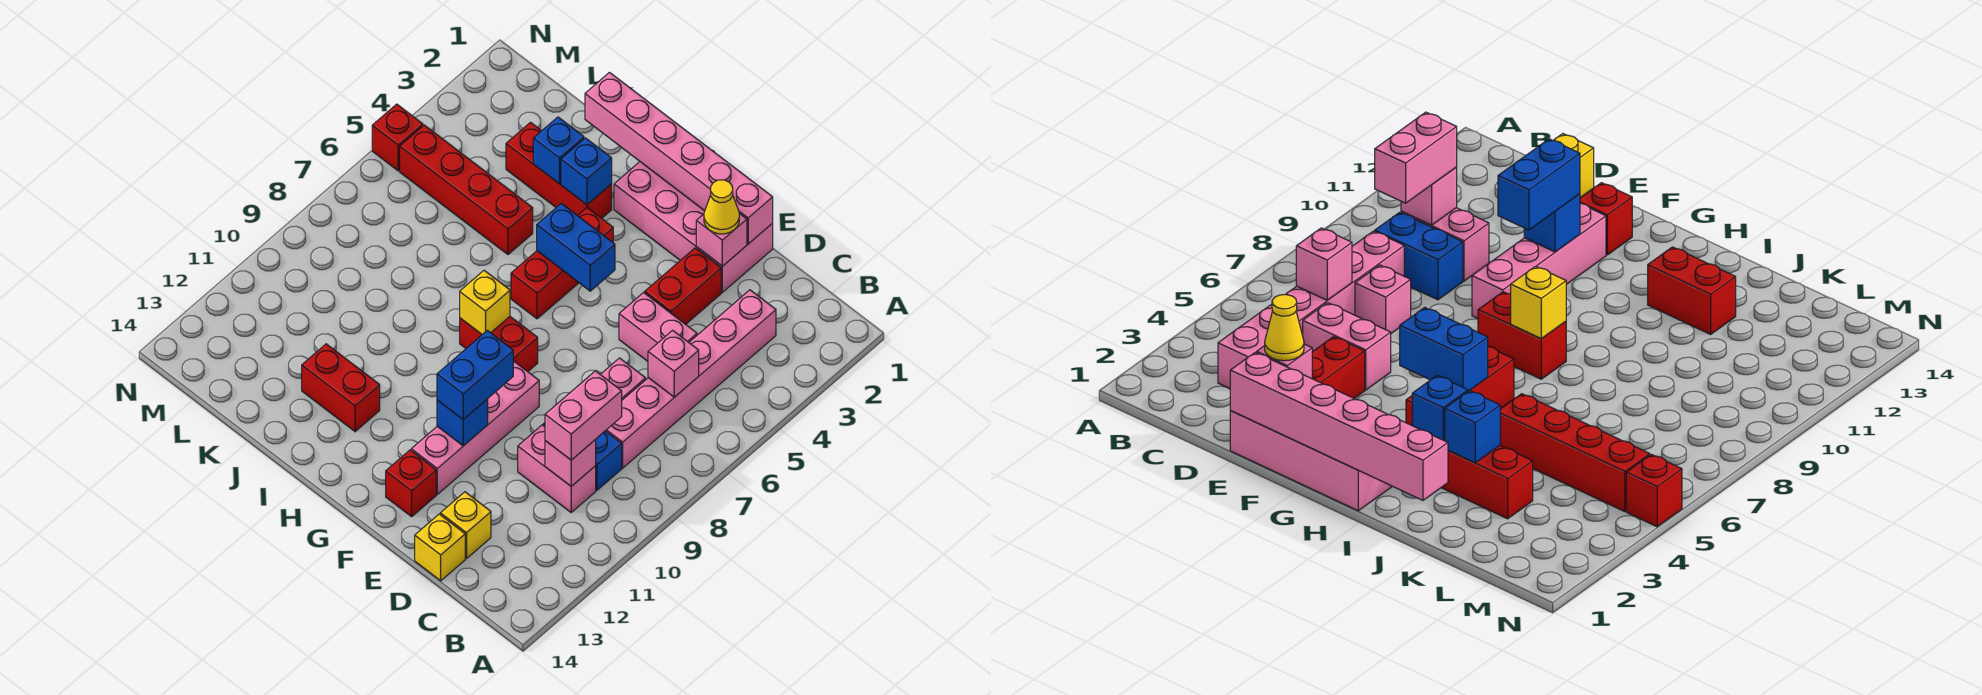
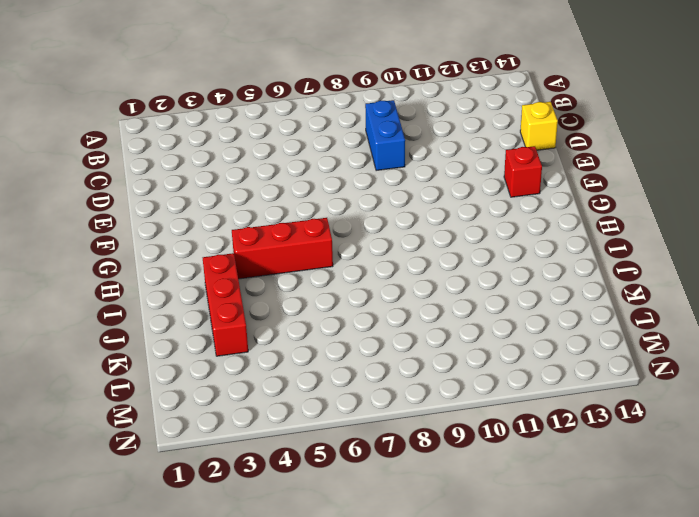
none -> pink brick C3:C8 level 1
none -> pink brick C10:D10 level 1
none -> pink brick D5:E5 level 1

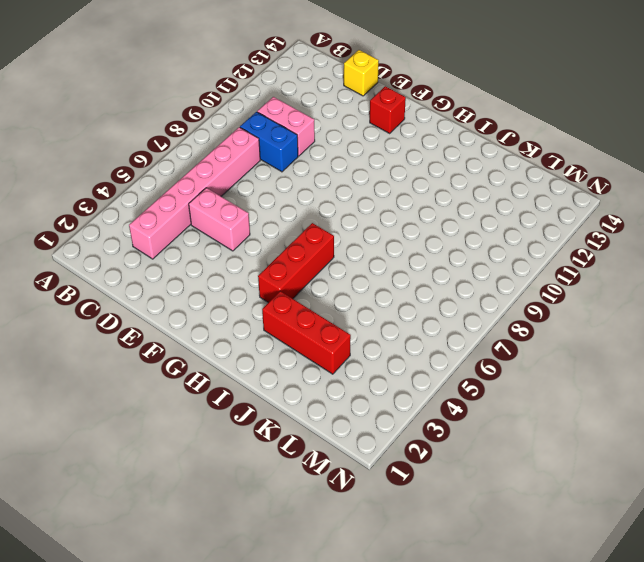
none -> pink brick D7 level 1
none -> yellow brick D13 level 1
none -> pink brick E1:H2 level 1

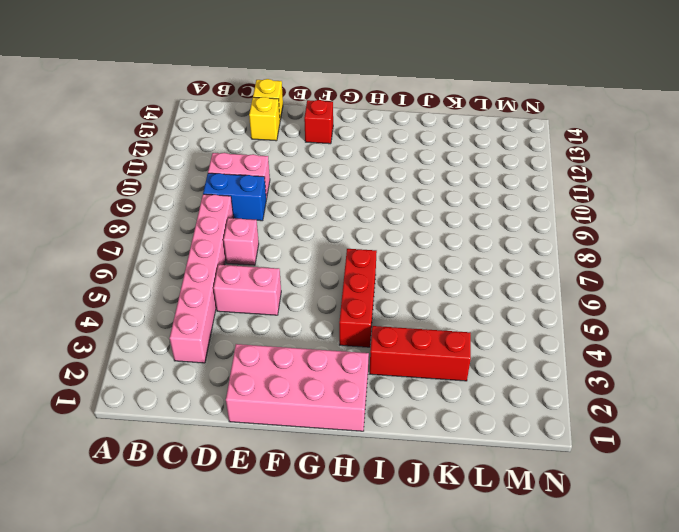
none -> red brick E3:E4 level 1
none -> pink brick F9:F12 level 1
none -> red brick G8:H8 level 1

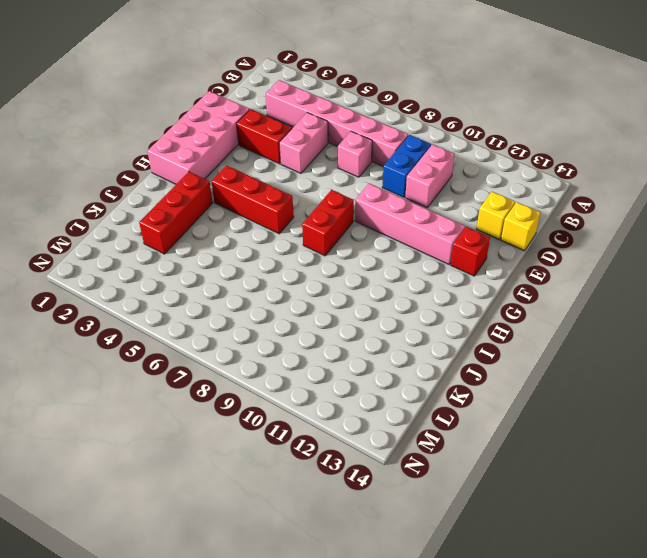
none -> red brick I12:J12 level 1
none -> red brick J5:M5 level 1
none -> red brick N5 level 1

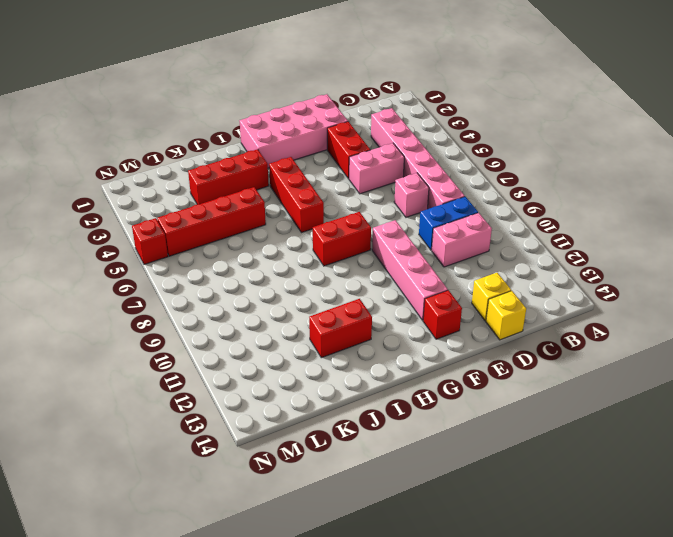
none -> pink brick C6 level 2
none -> pink brick C10 level 2
none -> pink brick E1:J1 level 2

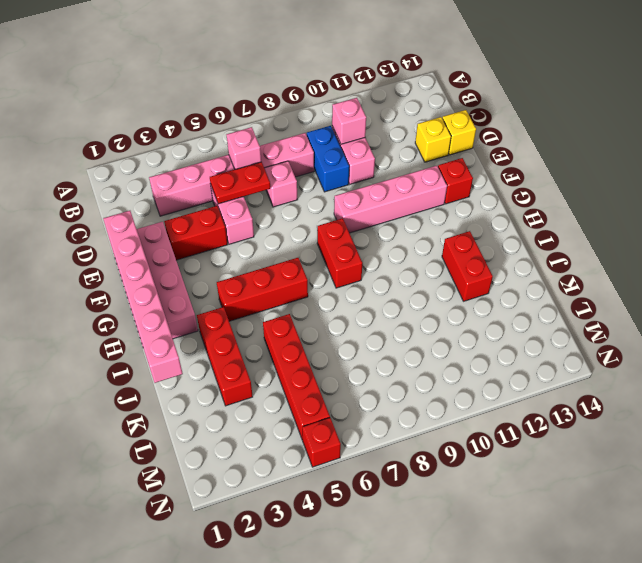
red plate D5:D6 level 2 -> none
none -> pink brick E2 level 2
none -> blue brick F11 level 2
none -> blue brick G5:H5 level 2

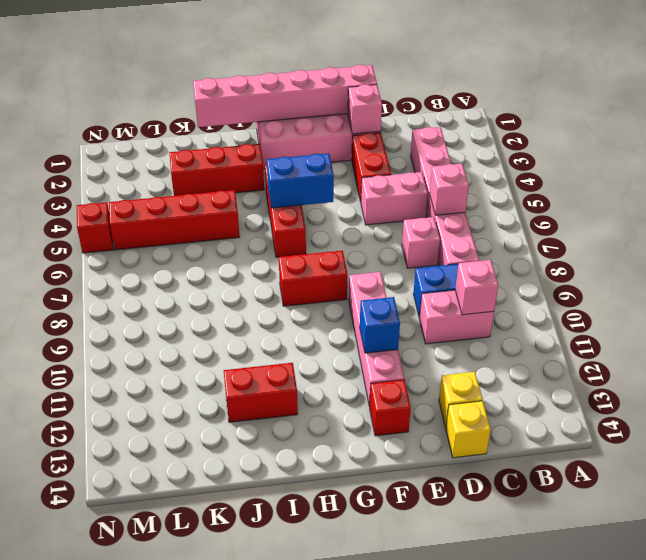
none -> yellow brick H8 level 2
none -> blue brick I3 level 2
none -> blue brick J3 level 2

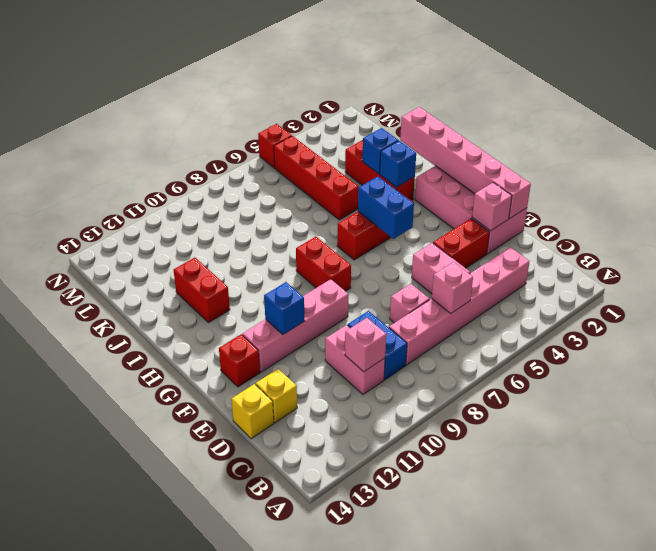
none -> yellow brick H8 level 2
none -> pink brick C9:C10 level 3
none -> yellow cone E2 level 3

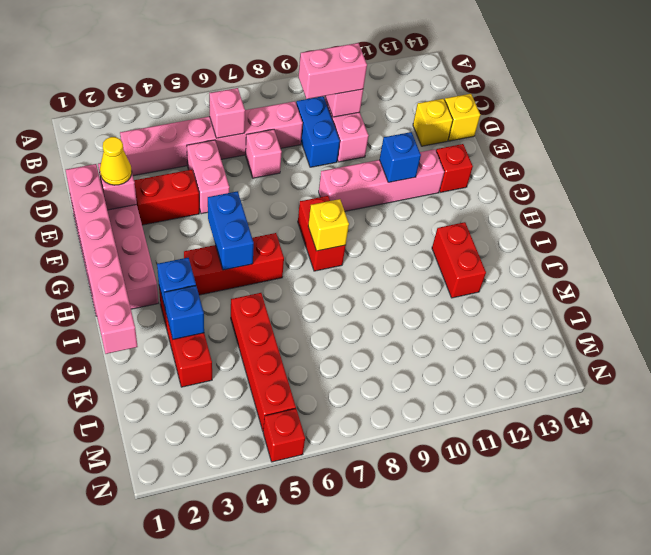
none -> blue brick F10:F11 level 3

